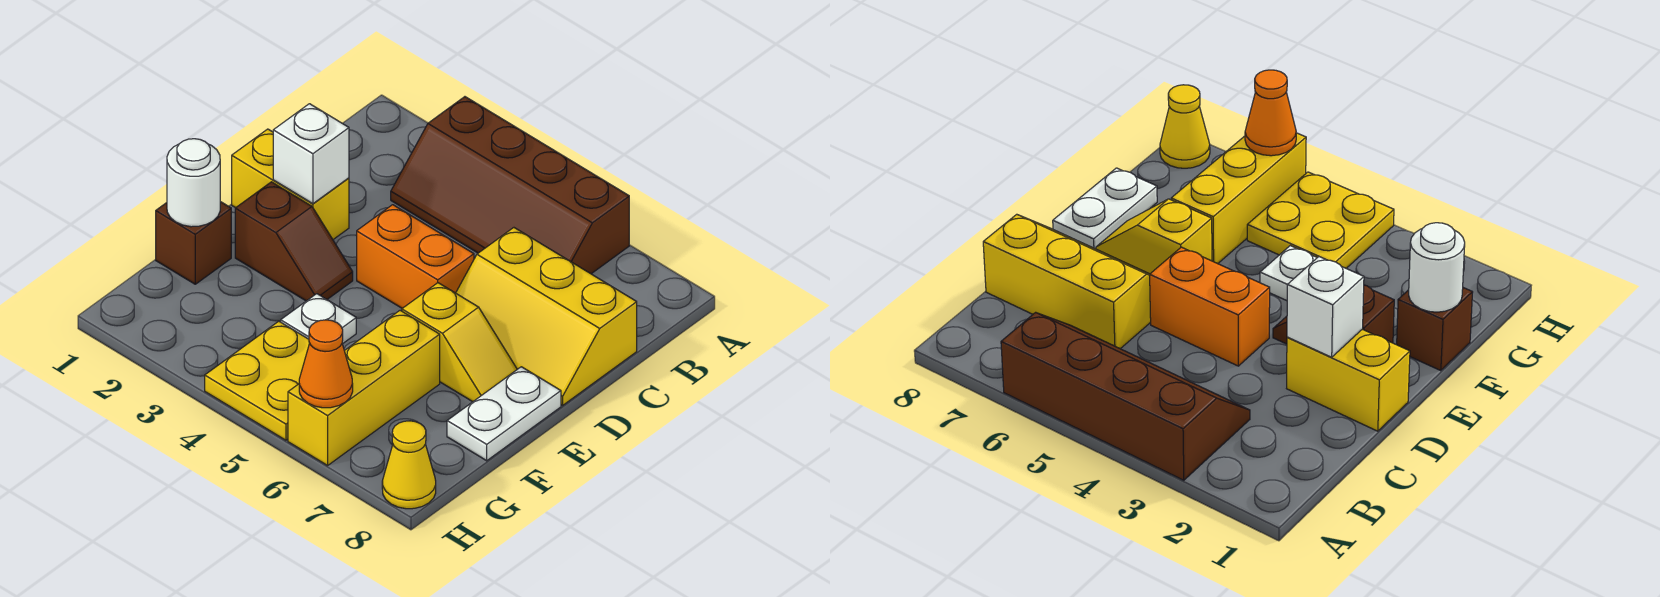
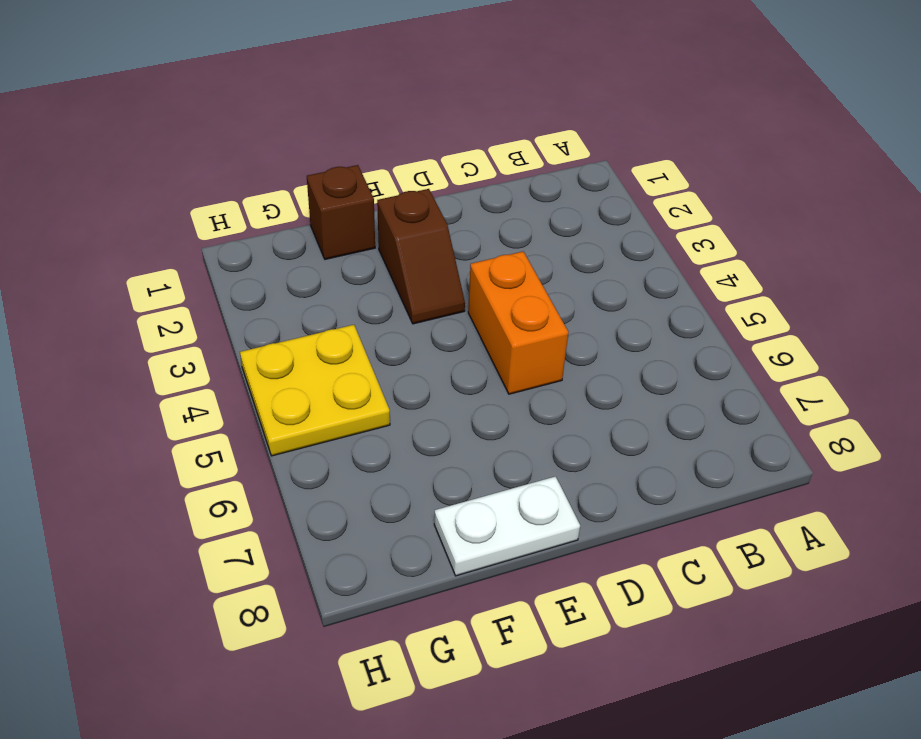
none -> brown slope A3:B6 level 1 top A
none -> yellow slope C6:D8 level 1 top C
none -> yellow brick D1:D2 level 1

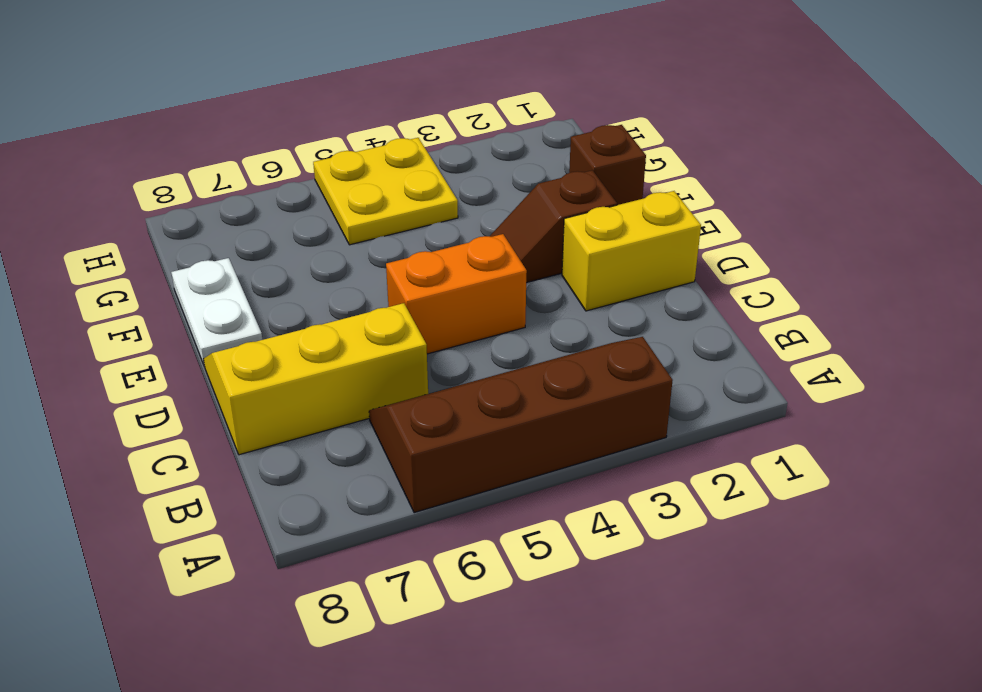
none -> yellow slope E6:E7 level 1 top 6
none -> white plate F4 level 1
none -> yellow brick F6:H6 level 1

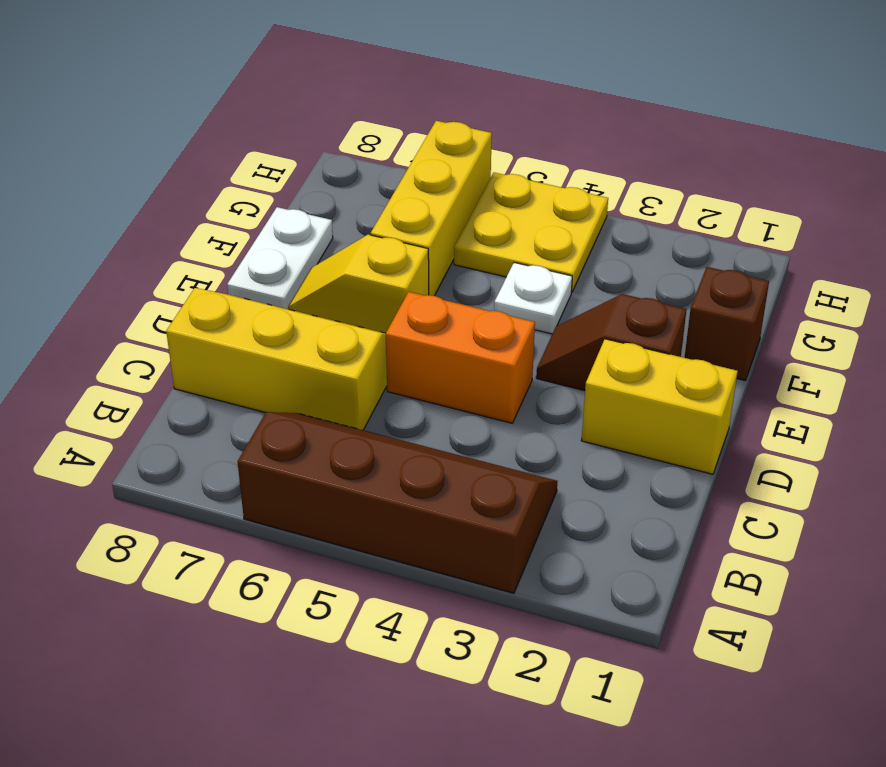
none -> yellow cone H8 level 1
none -> white brick D2 level 2
none -> white round brick F1 level 2

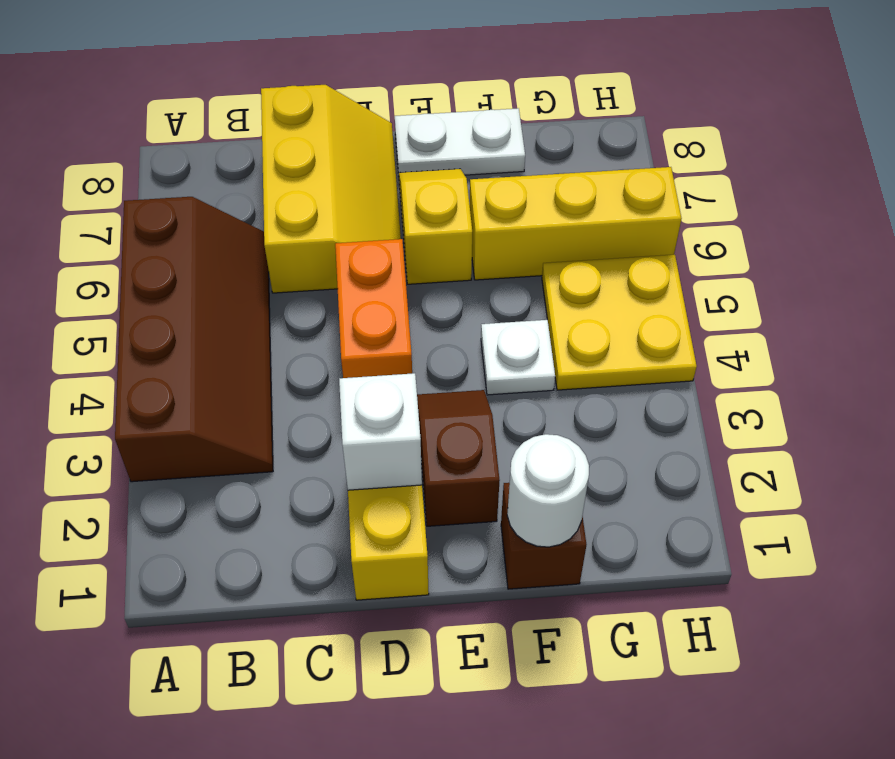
none -> yellow cone H8 level 1
none -> orange cone H6 level 2

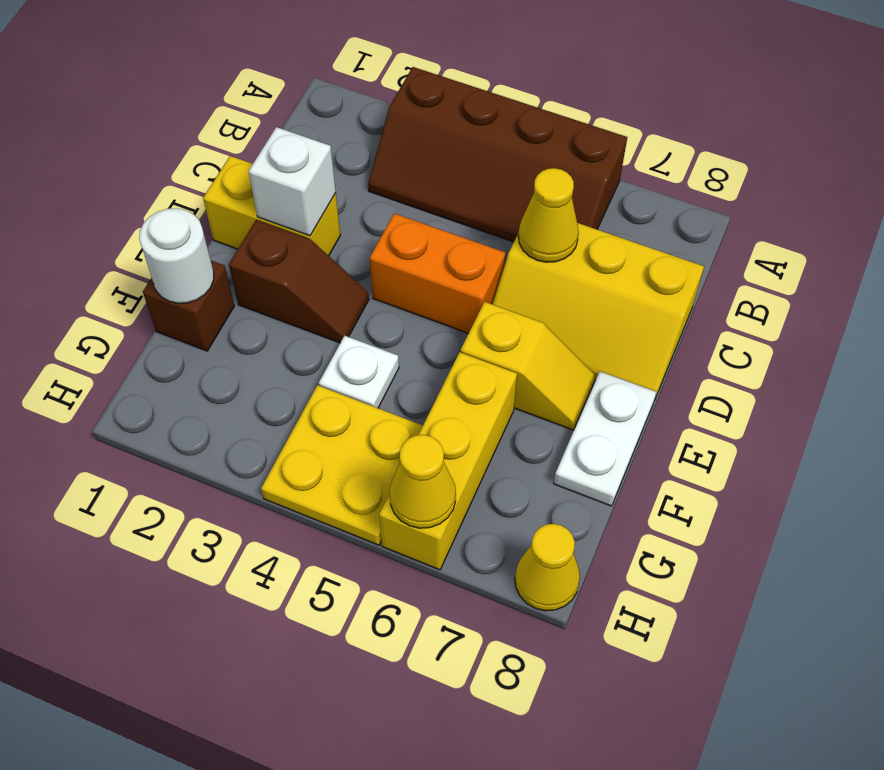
yellow cone C6 level 2 -> none
yellow cone H6 level 2 -> orange cone H6 level 2

